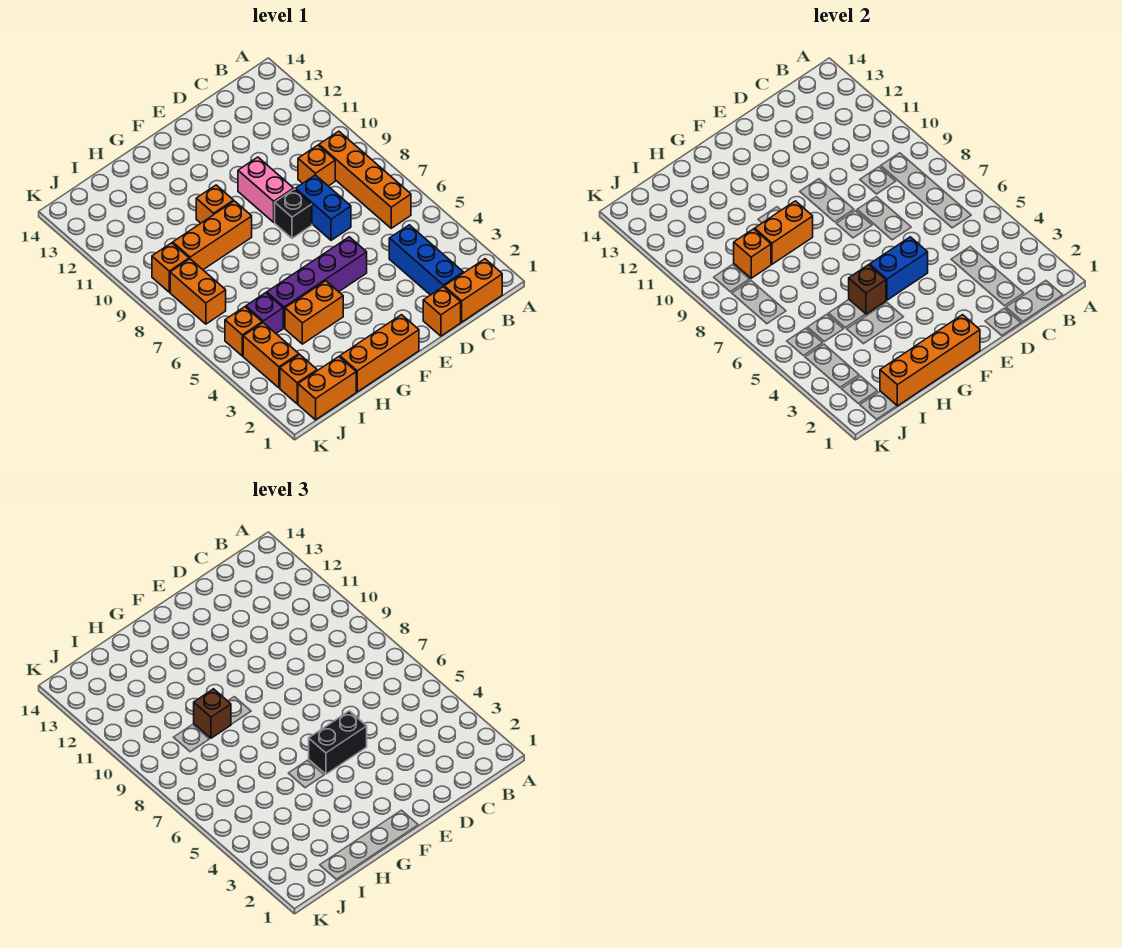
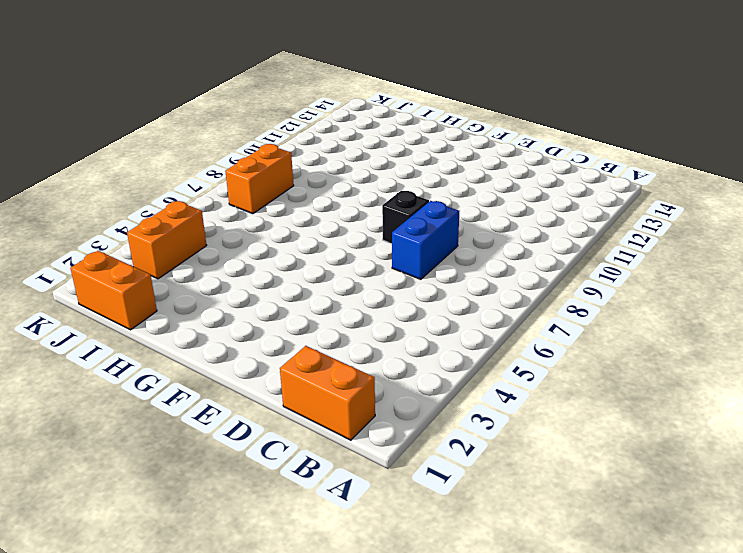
none -> orange brick B6:B9 level 1
none -> blue brick C2:C4 level 1
none -> orange brick C9 level 1

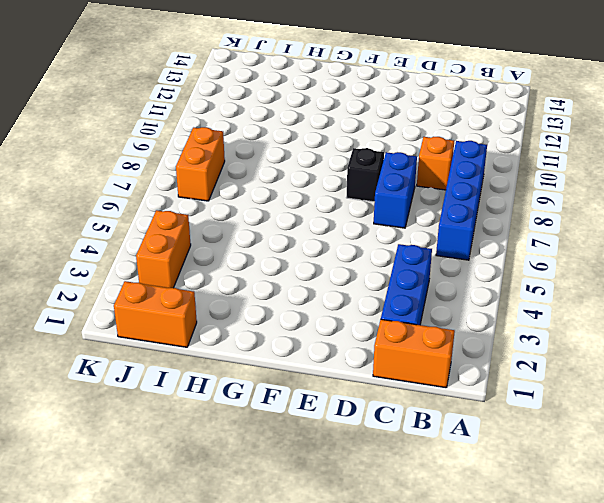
blue brick B6:B9 level 1 -> orange brick B6:B9 level 1
none -> orange brick D1 level 1
none -> purple brick E5:H5 level 1
none -> pink brick E9:E10 level 1

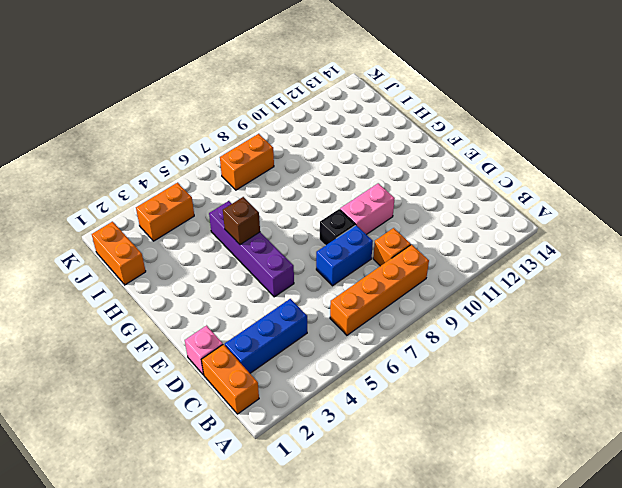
pink brick D1 level 1 -> orange brick D1 level 1
none -> orange brick F1:H1 level 1
none -> orange brick G4:H4 level 1
none -> orange brick G9:I9 level 1

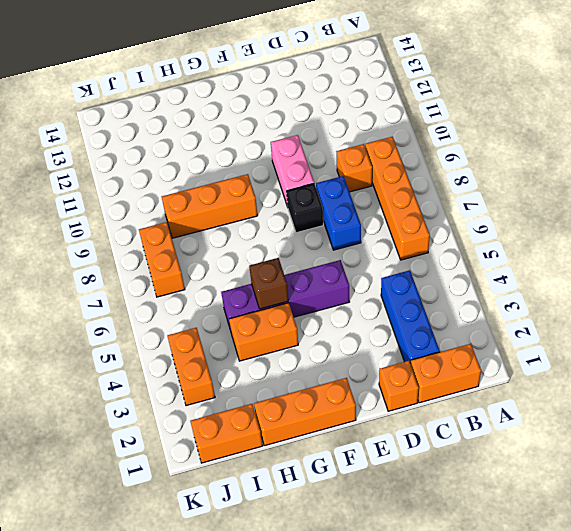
none -> orange brick G10 level 1
none -> purple brick I5 level 1
none -> orange brick J2 level 1

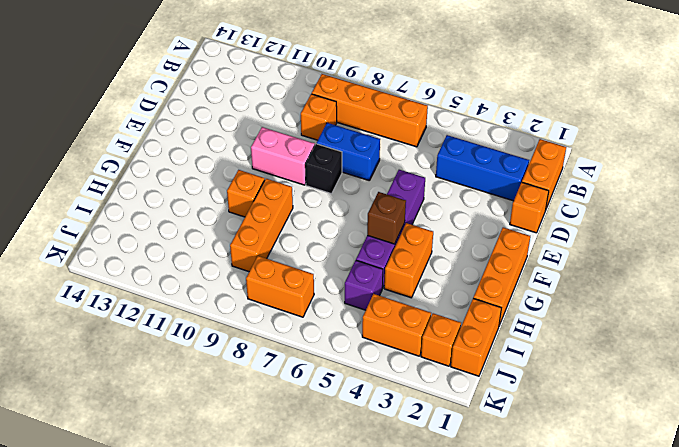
none -> orange brick J5 level 1
none -> orange brick J9 level 1
none -> blue brick E5:F5 level 2

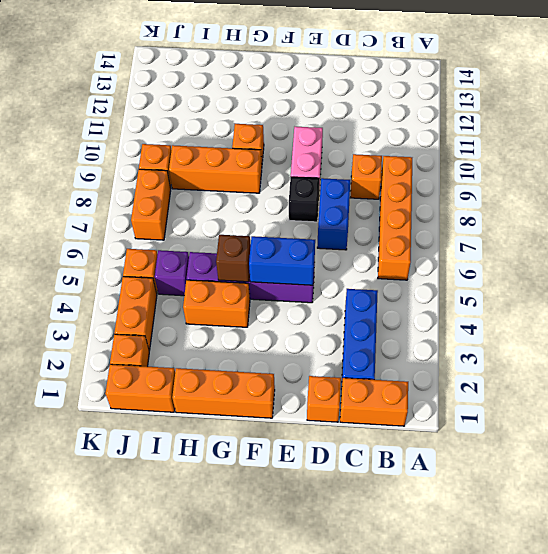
none -> orange brick F1:I1 level 2
none -> orange brick G9:H9 level 2
none -> orange brick I9 level 2

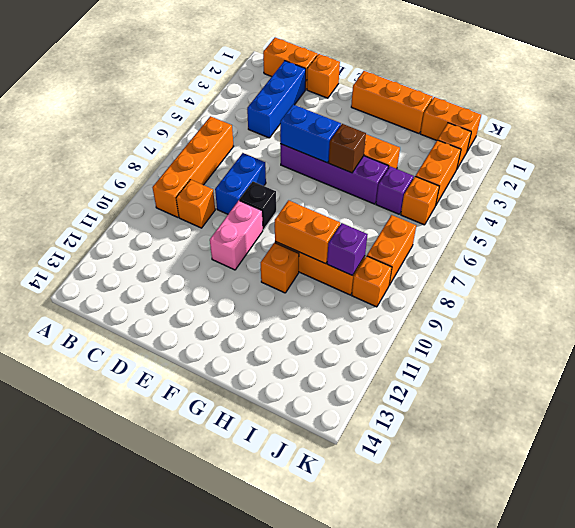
purple brick I9 level 2 -> orange brick I9 level 2
none -> orange brick F1:I1 level 2
none -> black brick E5:F5 level 3
none -> brown brick H9 level 3

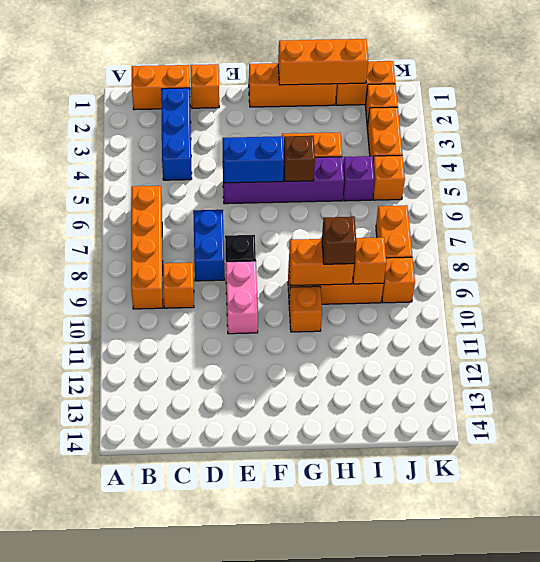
orange brick G1:I1 level 2 -> orange brick F1:I1 level 2
none -> black brick E5:F5 level 3

